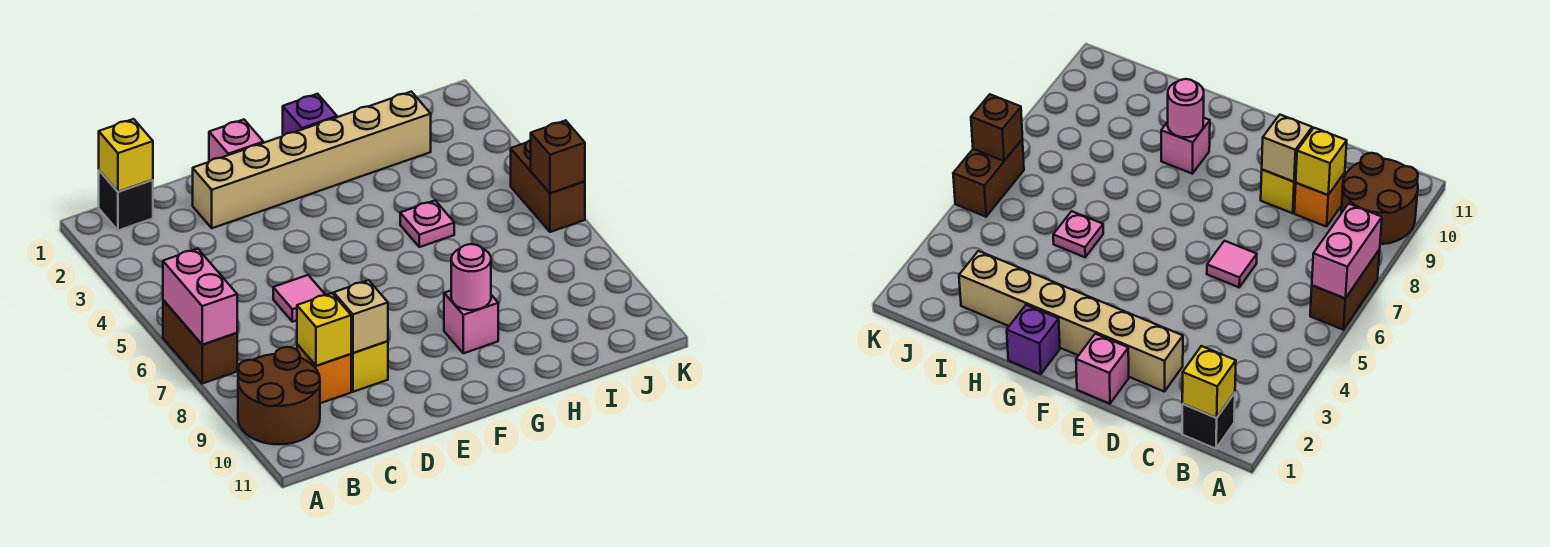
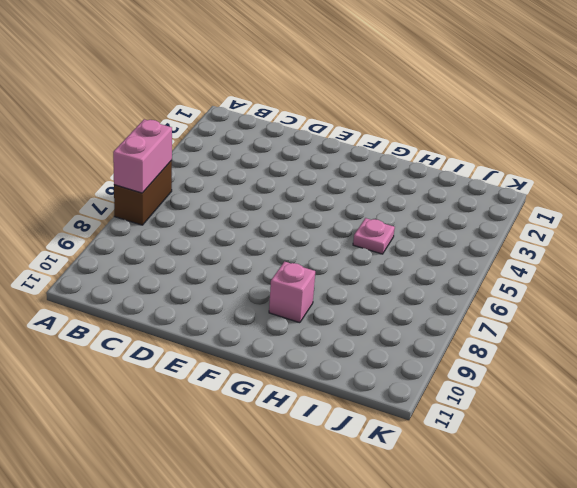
none -> brown round brick A9:B10 level 1
none -> black brick B1 level 1
none -> orange brick C9 level 1

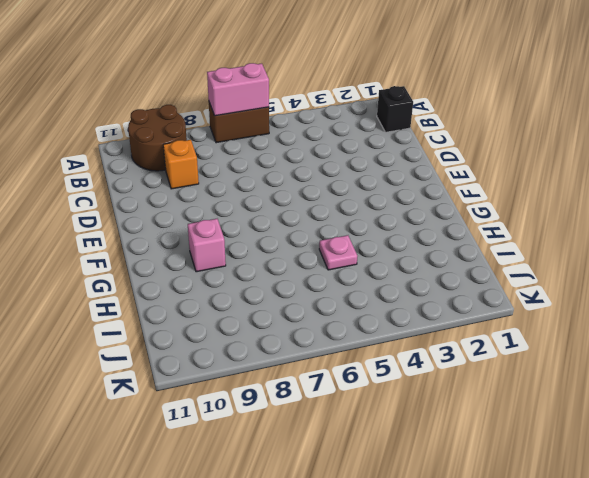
none -> tan brick D2:I2 level 1
none -> pink tile D6 level 1
none -> yellow brick D9 level 1

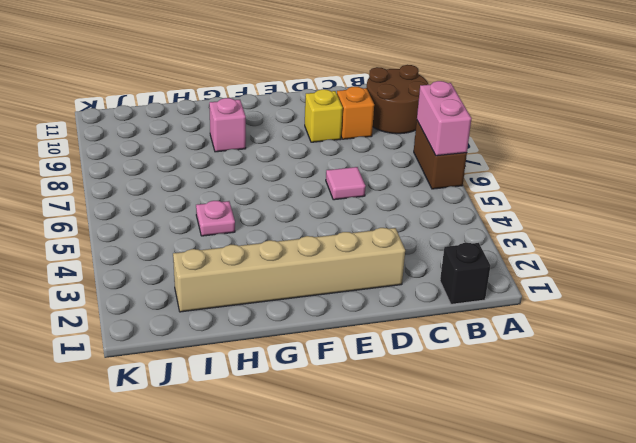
none -> pink brick E1 level 1
none -> purple brick G1 level 1
none -> brown brick K5:K6 level 1

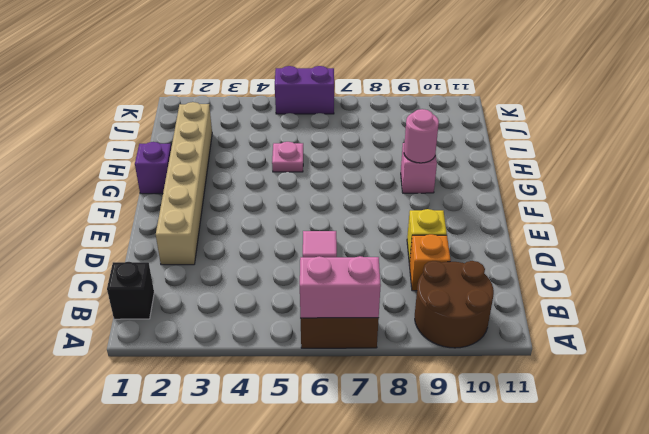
purple brick K5:K6 level 1 -> brown brick K5:K6 level 1
none -> pink brick E1 level 1
none -> yellow brick B1 level 2
none -> yellow brick C9 level 2

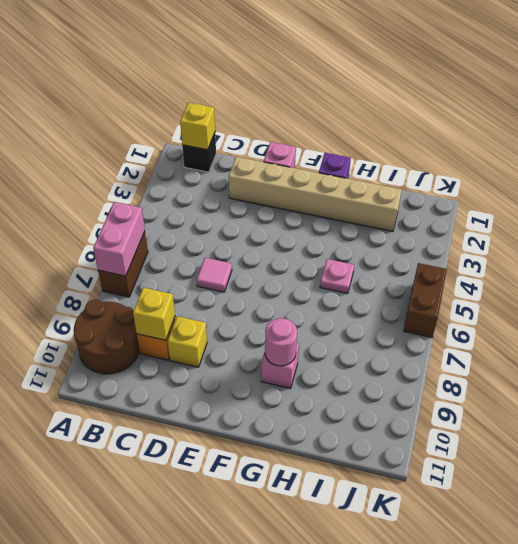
none -> tan brick D9 level 2
none -> brown brick K6 level 2

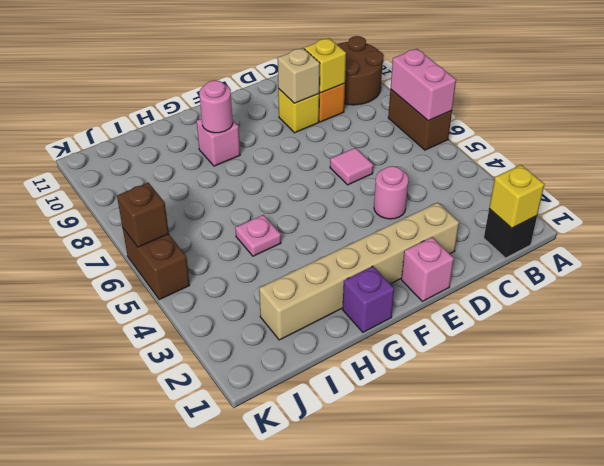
pink round brick D4 level 1 -> none

